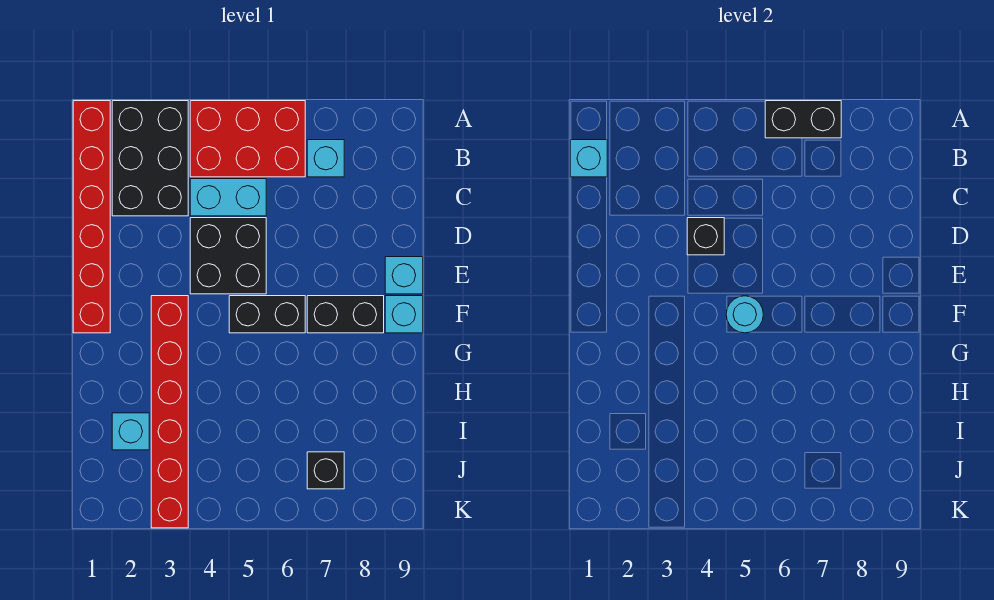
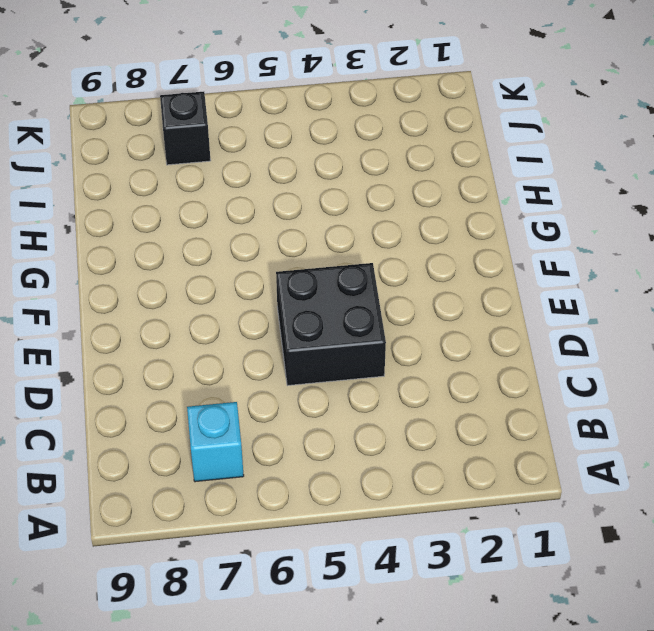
none -> red brick A1:F1 level 1
none -> black brick A2:C3 level 1
none -> red brick A4:B6 level 1

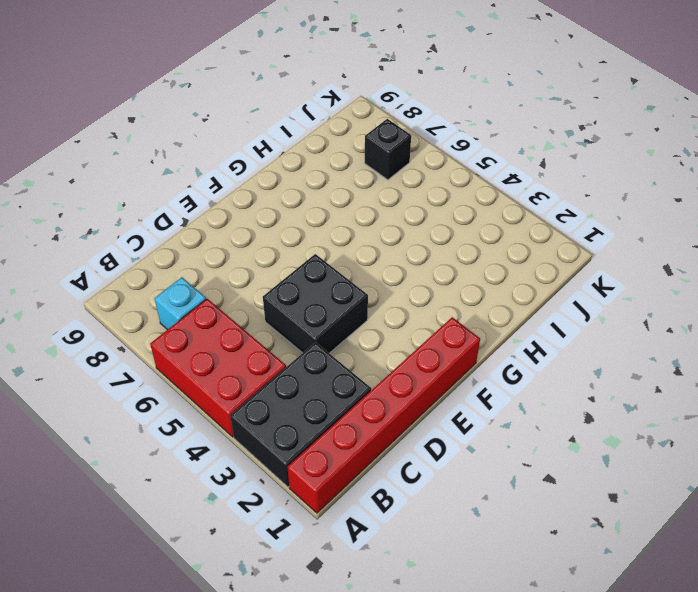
none -> cyan brick C4:C5 level 1
none -> cyan brick E9 level 1
none -> red brick F3:K3 level 1

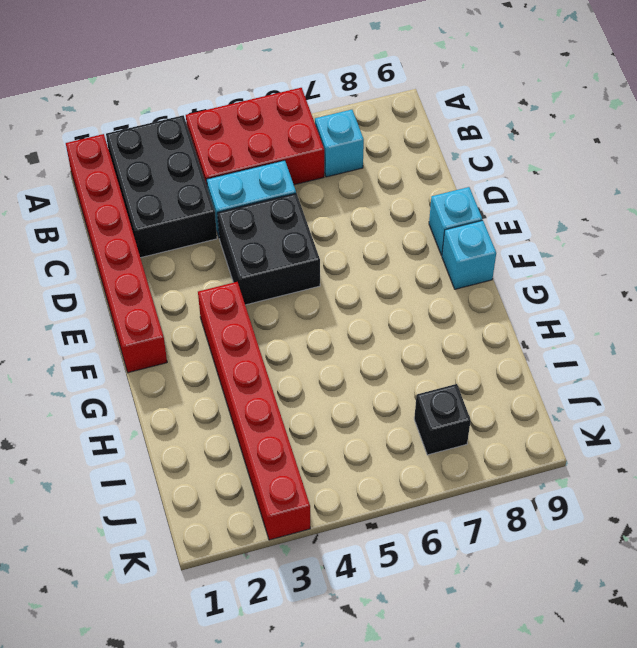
none -> black brick F5:F6 level 1
none -> black brick F7:F8 level 1
none -> cyan brick I2 level 1

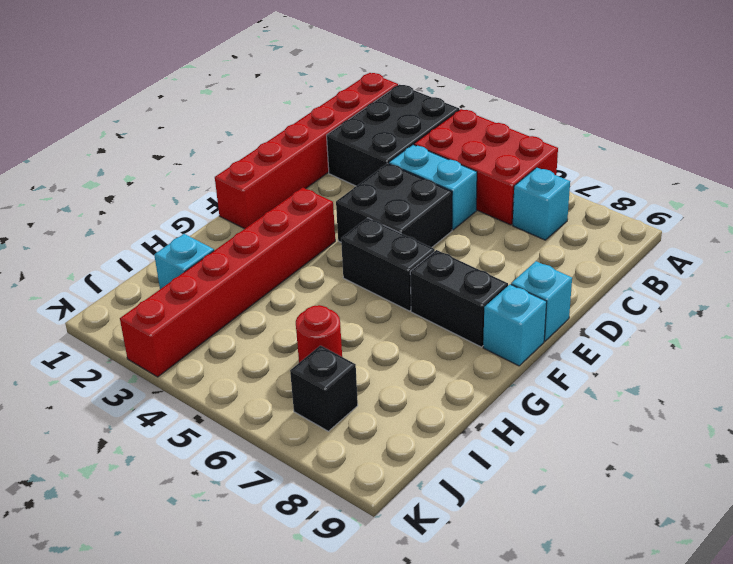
red round brick I6 level 1 -> none
none -> black brick A6:A7 level 2
none -> cyan brick B1 level 2
none -> black brick D4 level 2

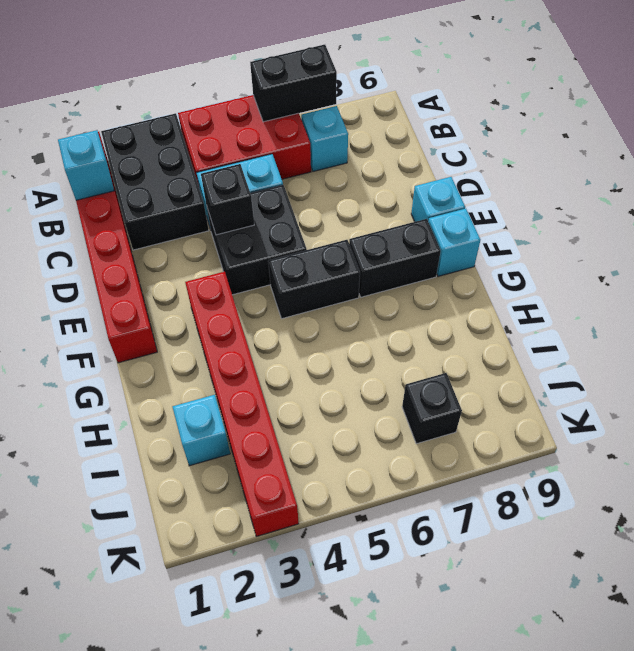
none -> cyan round brick F5 level 2

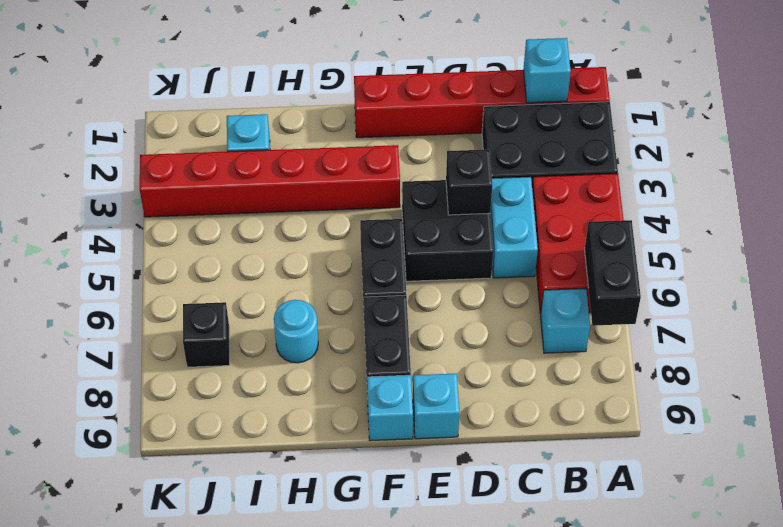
cyan round brick H7 level 1 -> cyan round brick F5 level 2

